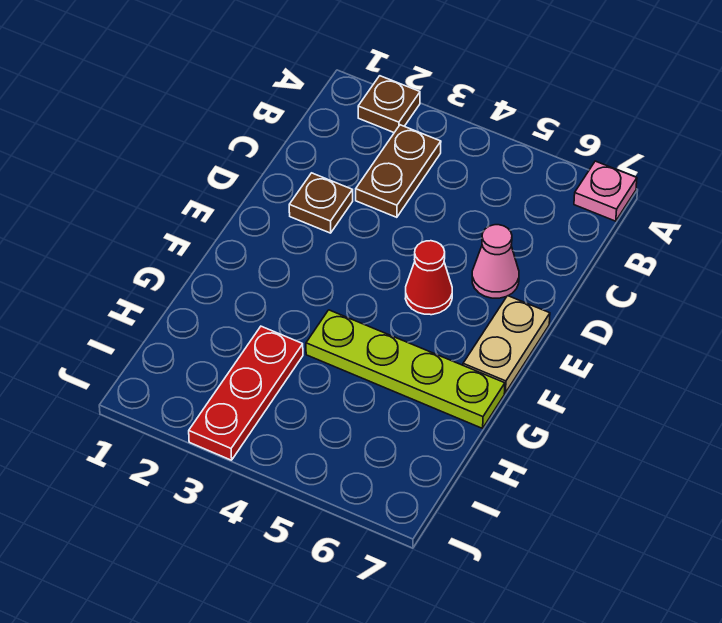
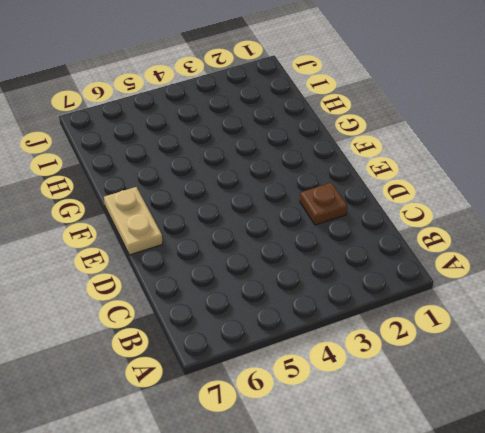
none -> brown plate A2 level 1
none -> pink plate A7 level 1

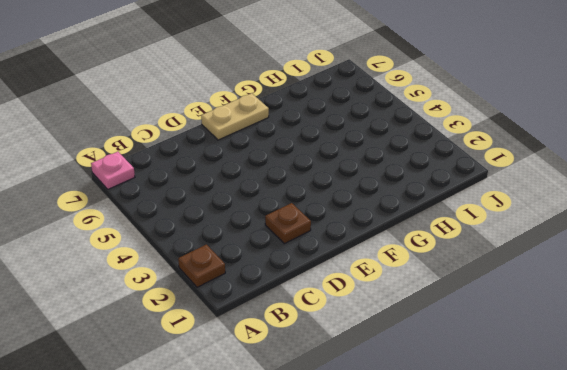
none -> brown plate B3:C3 level 1
none -> pink cone D6 level 1

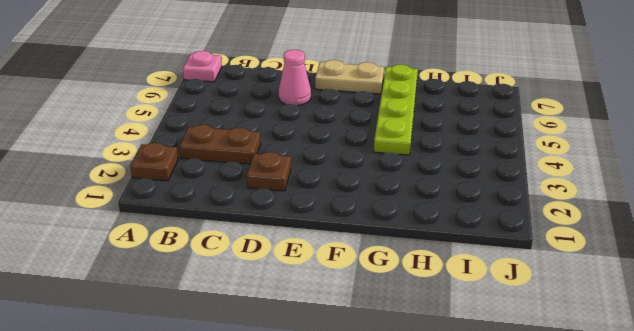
none -> red cone E5 level 1
none -> red plate H3:J3 level 1

